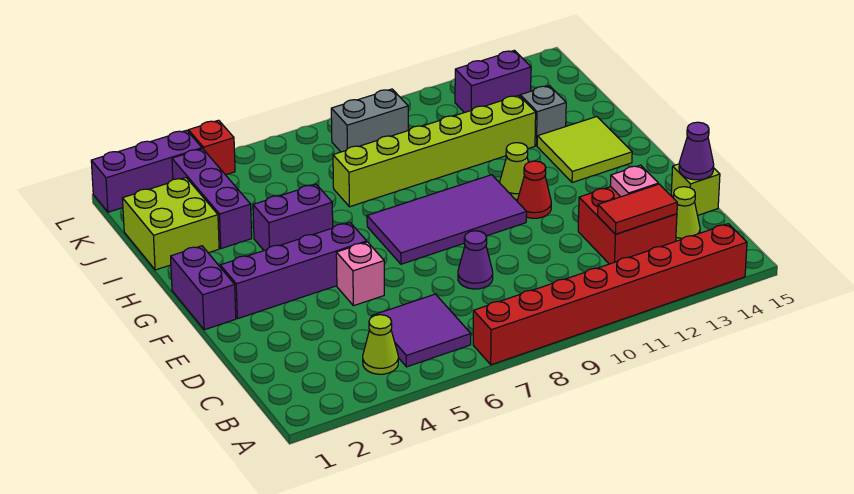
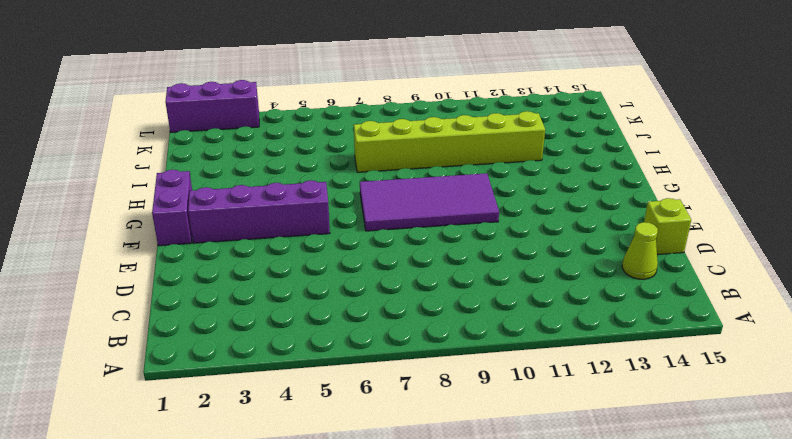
none -> red brick A7:A14 level 1
none -> lime cone B4 level 1
none -> purple tile B5:C6 level 1

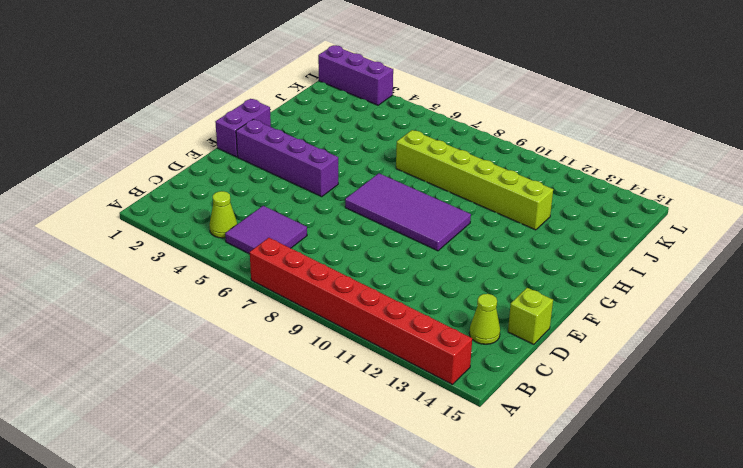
none -> red brick C12:D13 level 1
none -> purple cone D8 level 1
none -> pink brick E5 level 1

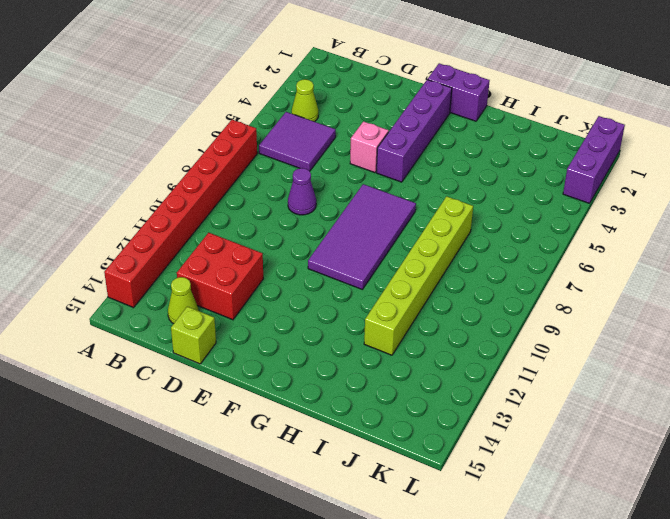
none -> red cone F11 level 1
none -> lime cone G11 level 1
none -> lime tile G13:H14 level 1

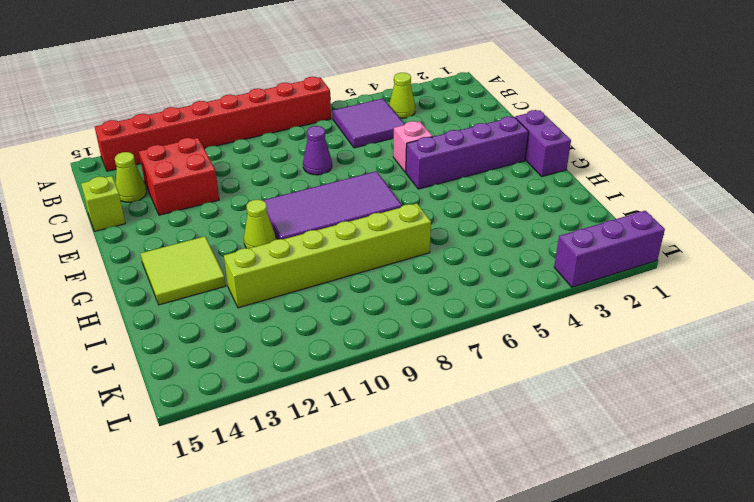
none -> red cone F11 level 1
none -> purple brick H4:H5 level 1
none -> lime brick I1:J2 level 1

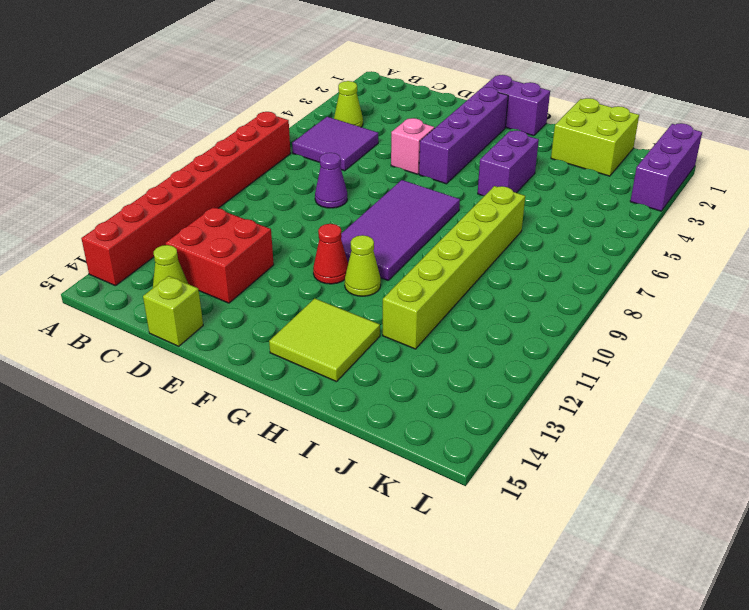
none -> purple brick I3:K3 level 1
none -> grey brick I13 level 1
none -> grey brick K8:K9 level 1

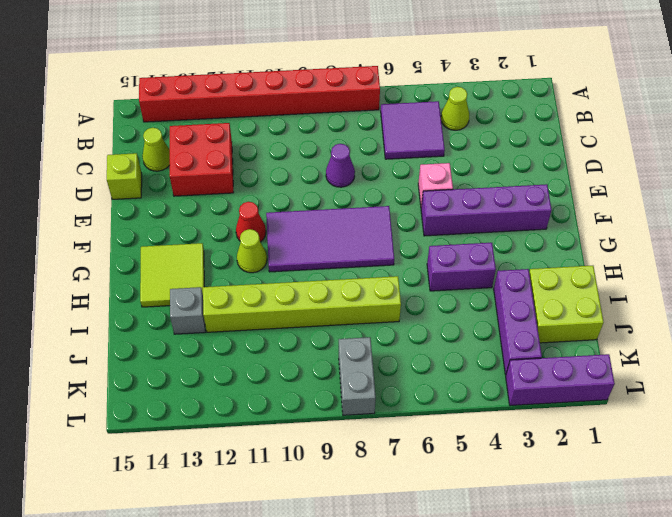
grey brick K8:L8 level 1 -> grey brick K8:K9 level 1
none -> purple brick F1:G1 level 1
none -> purple brick K12:K13 level 1
none -> red brick L4 level 1

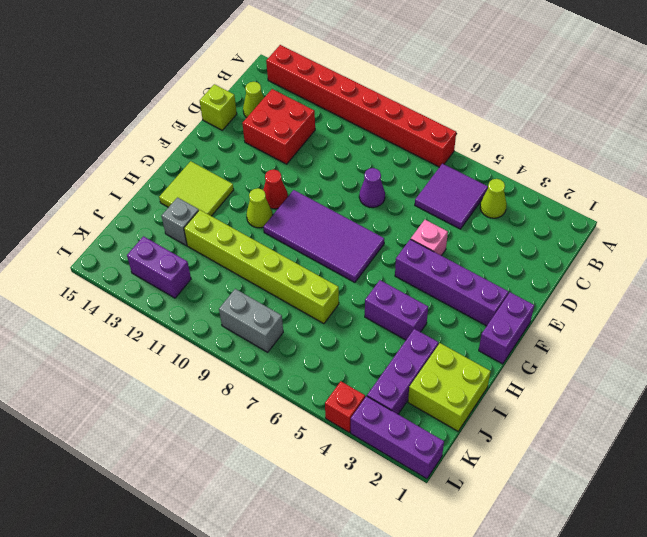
none -> red tile C12:C13 level 2
none -> pink plate D13 level 2
none -> purple cone D15 level 2

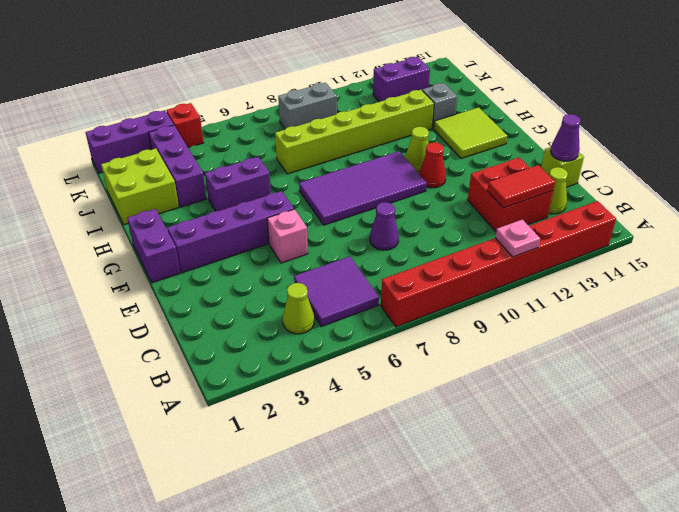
pink plate A11 level 2 -> pink plate D13 level 2

